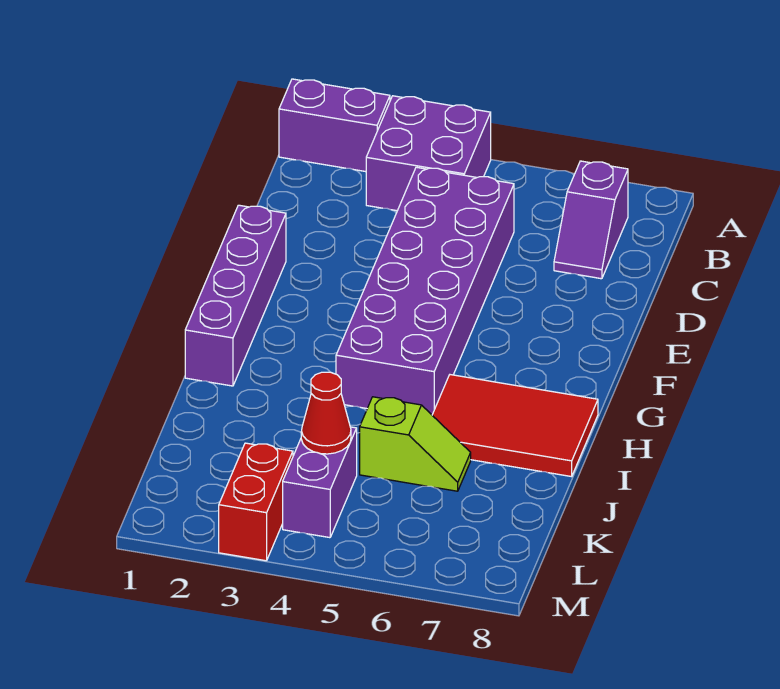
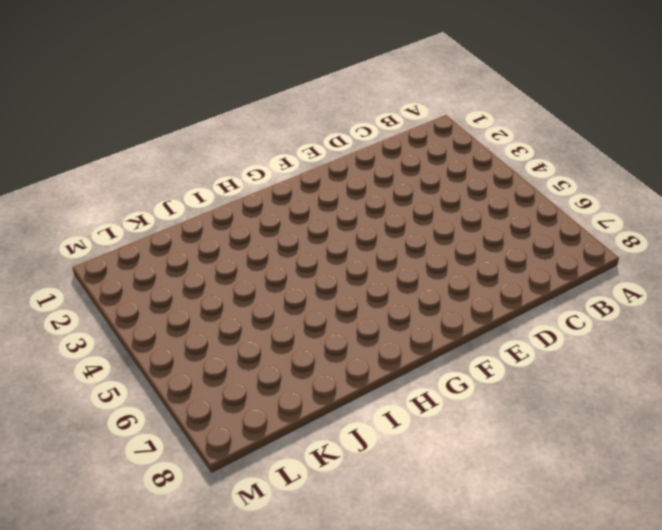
none -> purple brick A1:A2 level 1
none -> purple brick A3:B4 level 1

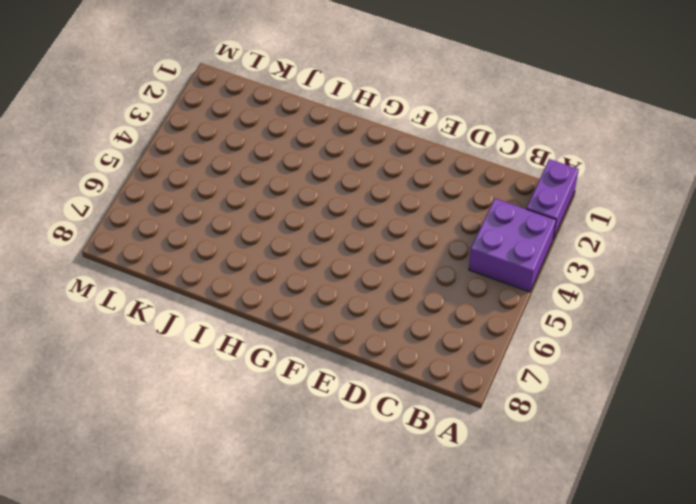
none -> purple slope B7:C7 level 1 top B
none -> purple brick C4:H5 level 1

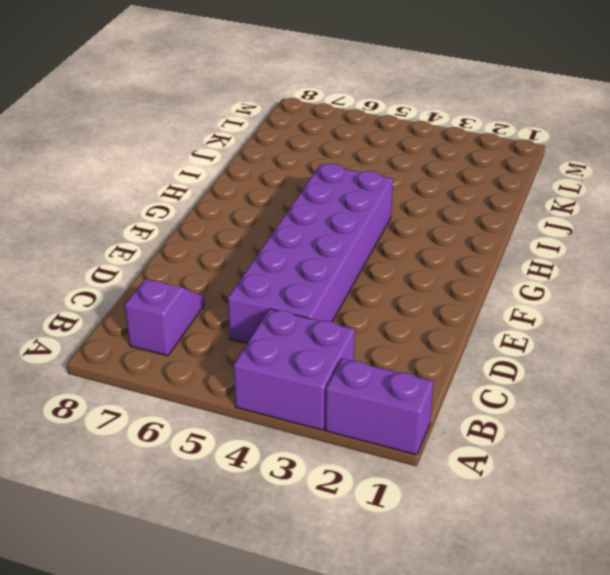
none -> purple brick E1:H1 level 1
none -> red tile H6:I8 level 1

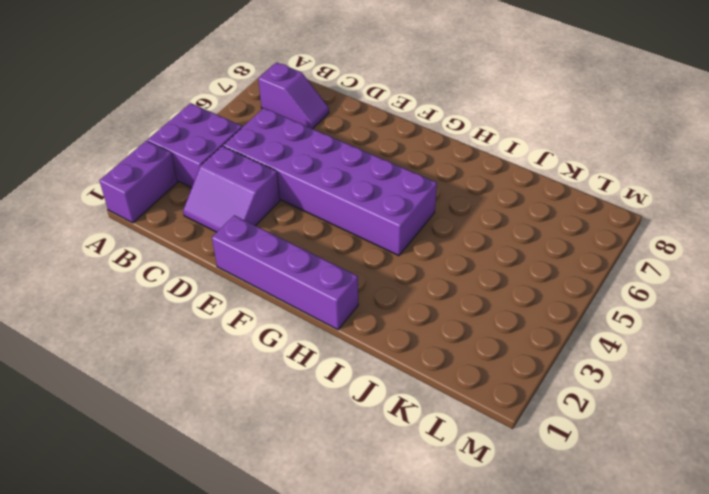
purple slope C2:D3 level 1 top 3 -> none
none -> red tile H6:I8 level 1
none -> lime slope J5:J6 level 1 top 5

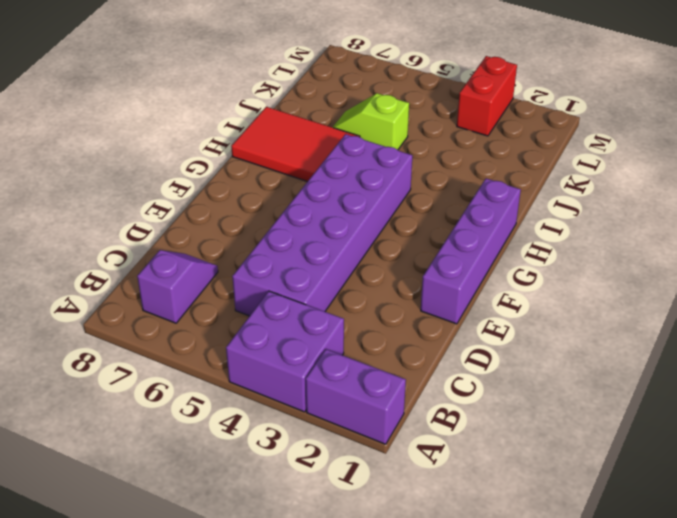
none -> purple brick K4:L4 level 1
none -> red cone K4 level 2

